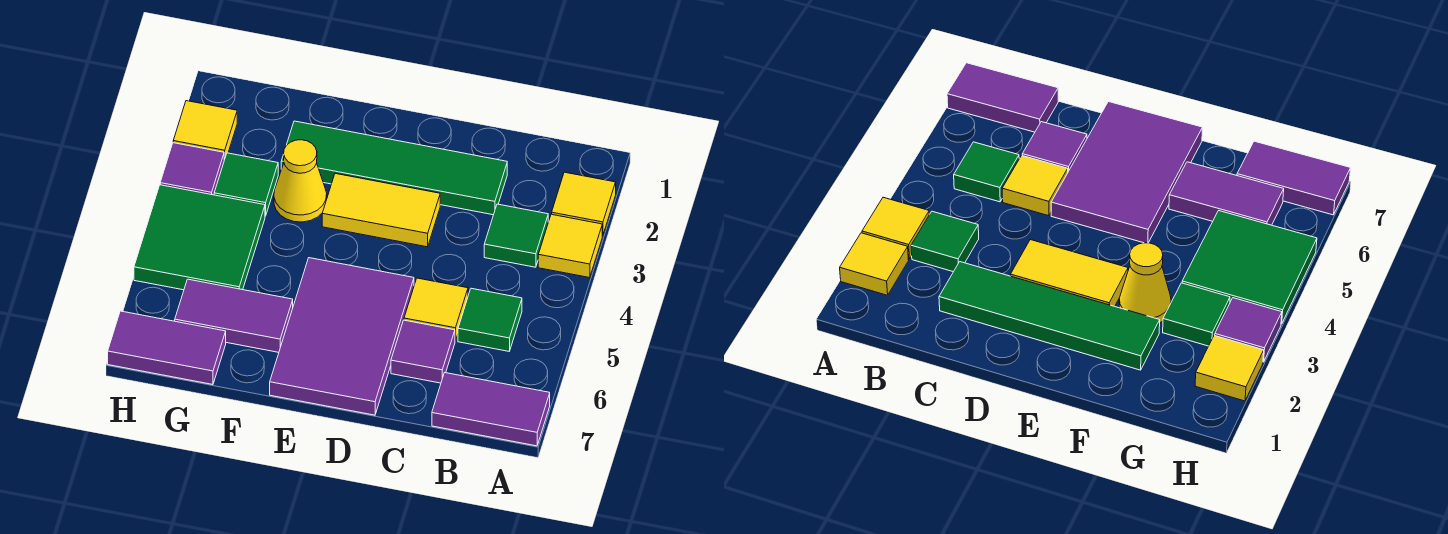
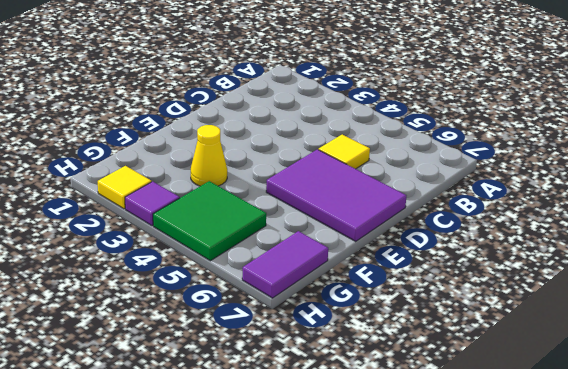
none -> yellow tile A2 level 1
none -> yellow tile A3 level 1
none -> purple tile A7:B7 level 1

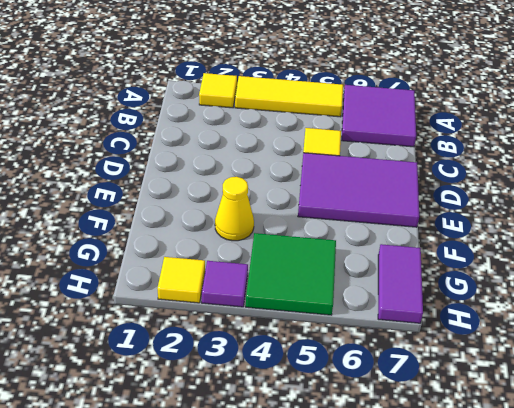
yellow tile A3:A5 level 1 -> yellow tile A3 level 1
purple tile A6:B7 level 1 -> purple tile A7:B7 level 1
none -> green tile B3 level 1
none -> green tile B5 level 1
none -> green tile C2:F2 level 1

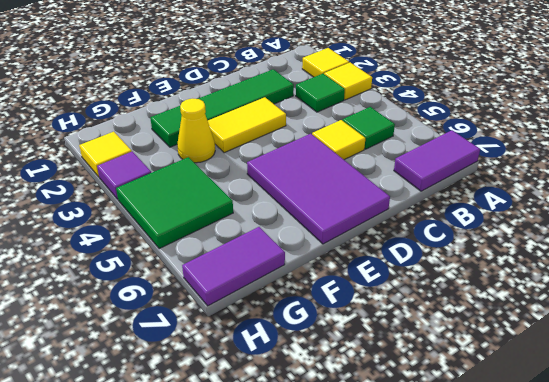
none -> purple tile C6 level 1
none -> purple tile F6:G6 level 1
none -> green tile G3 level 1

